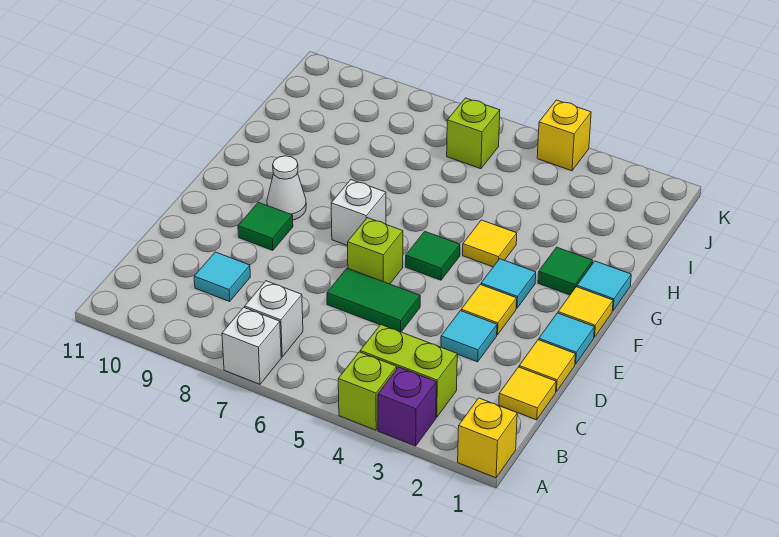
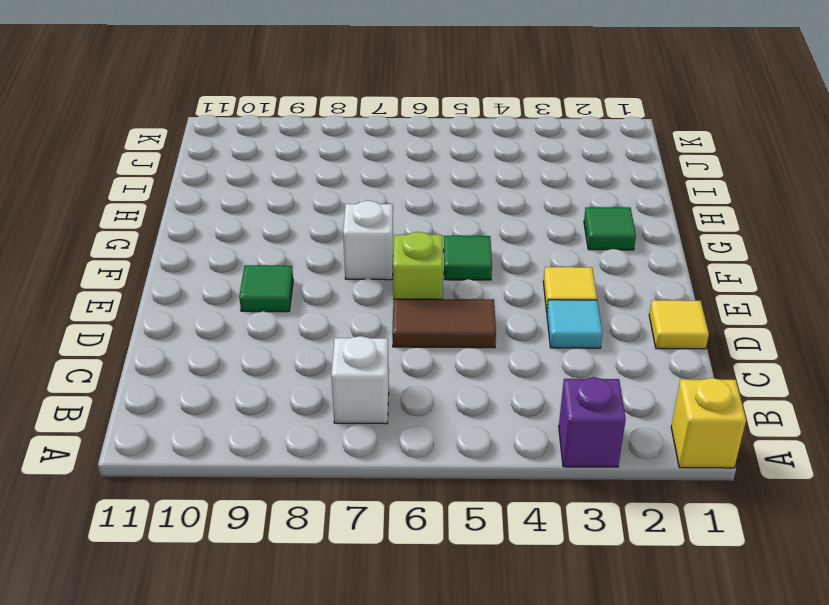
brown tile D5:D6 level 1 -> green tile D5:D6 level 1
none -> lime brick A4 level 1
none -> white brick A7 level 1
none -> lime brick B3:B4 level 1

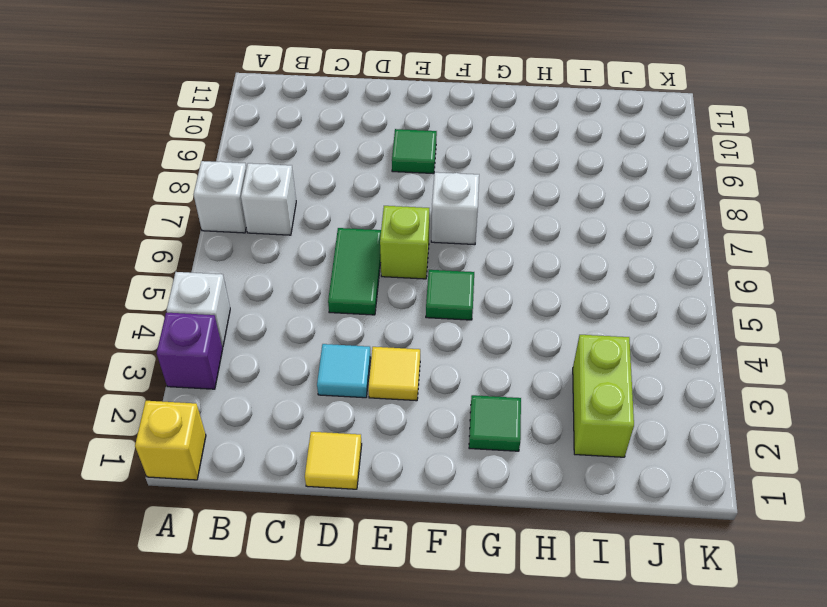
white brick A4 level 1 -> lime brick A4 level 1
lime brick I2:I3 level 1 -> lime brick B3:B4 level 1
none -> yellow tile C1 level 1
none -> cyan tile C9 level 1
none -> cyan tile E1 level 1

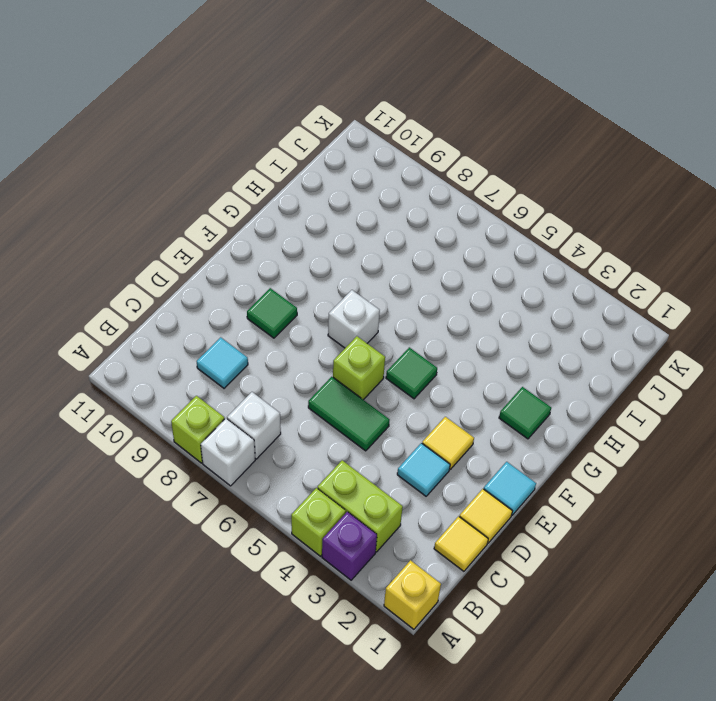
lime brick A8 level 1 -> lime brick J6 level 1
none -> yellow tile F1 level 1
none -> cyan tile F3 level 1
none -> white cone F9 level 1

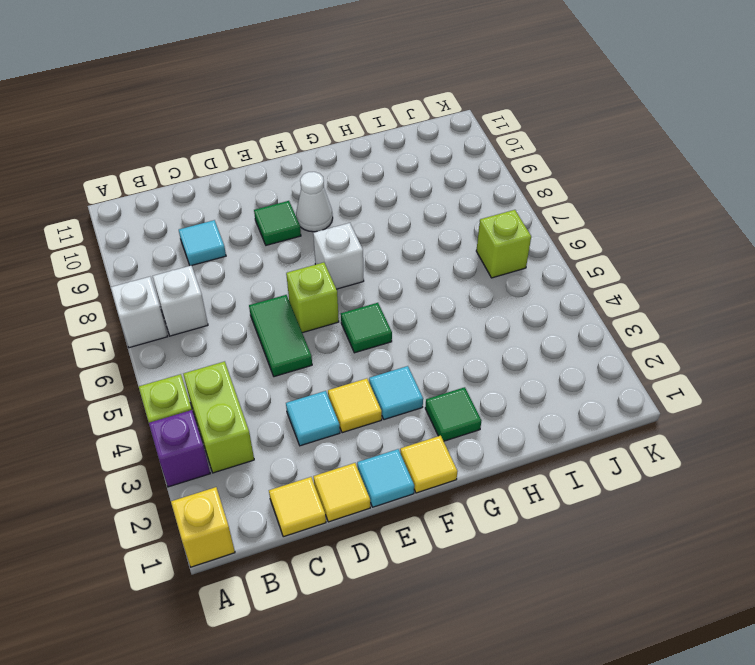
none -> cyan tile G1 level 1
none -> yellow tile G4 level 1
none -> yellow brick K4 level 1

